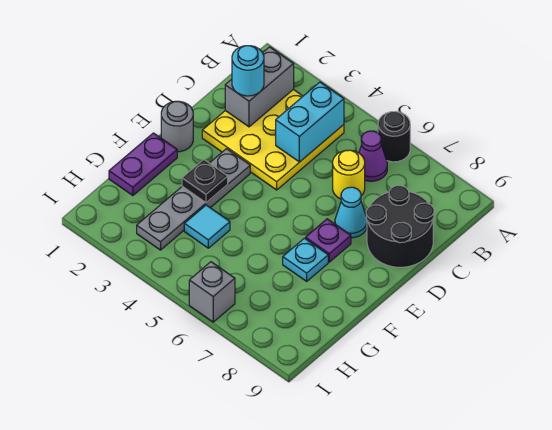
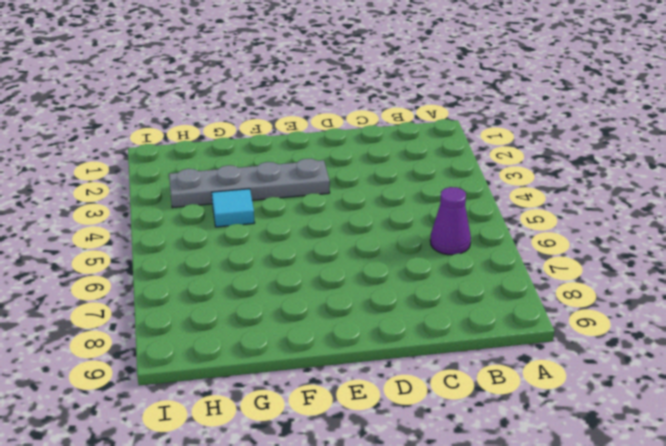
none -> black round brick A6 level 1
none -> yellow plate B2:D4 level 1
none -> yellow round brick C6 level 1

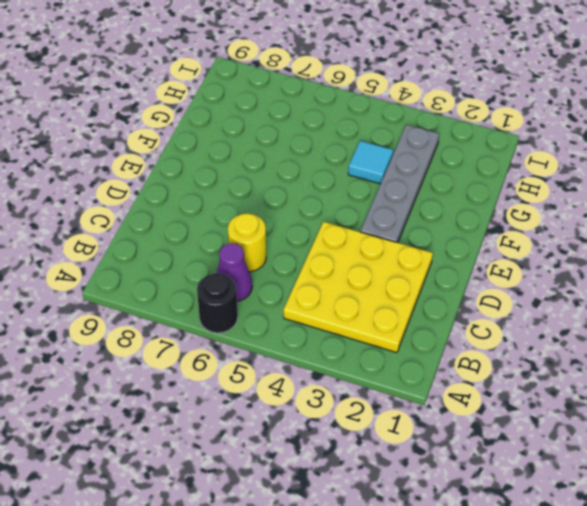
none -> black round brick C8:D9 level 1
none -> cyan cone D7 level 1
none -> grey round brick E1 level 1

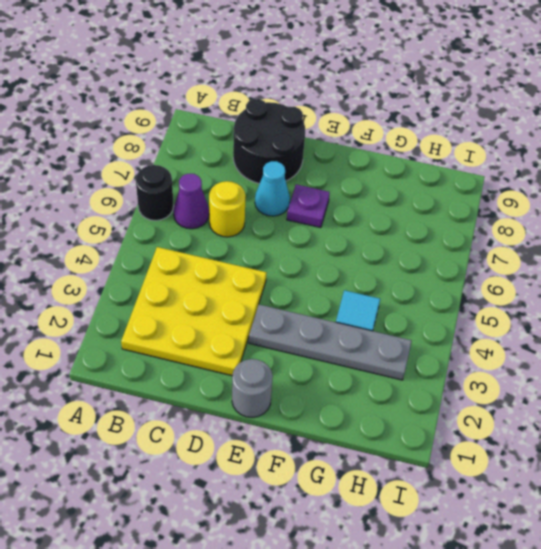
none -> purple plate F1:G1 level 1
none -> cyan plate F7 level 1
none -> grey brick I6 level 1

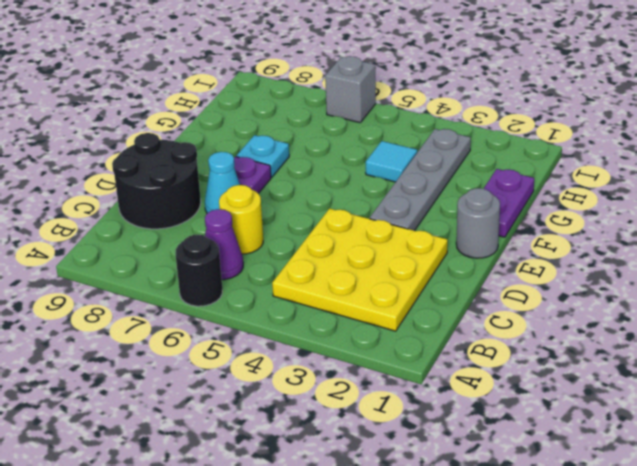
none -> grey brick B2:C2 level 2
none -> cyan brick B4:C4 level 2
none -> black plate F3 level 2

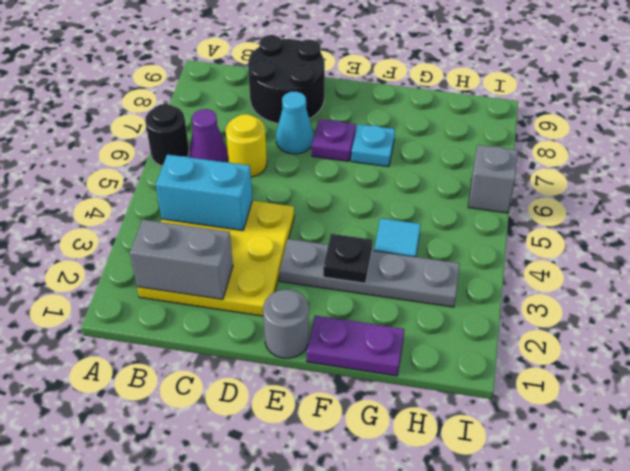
none -> cyan round brick C2 level 3

